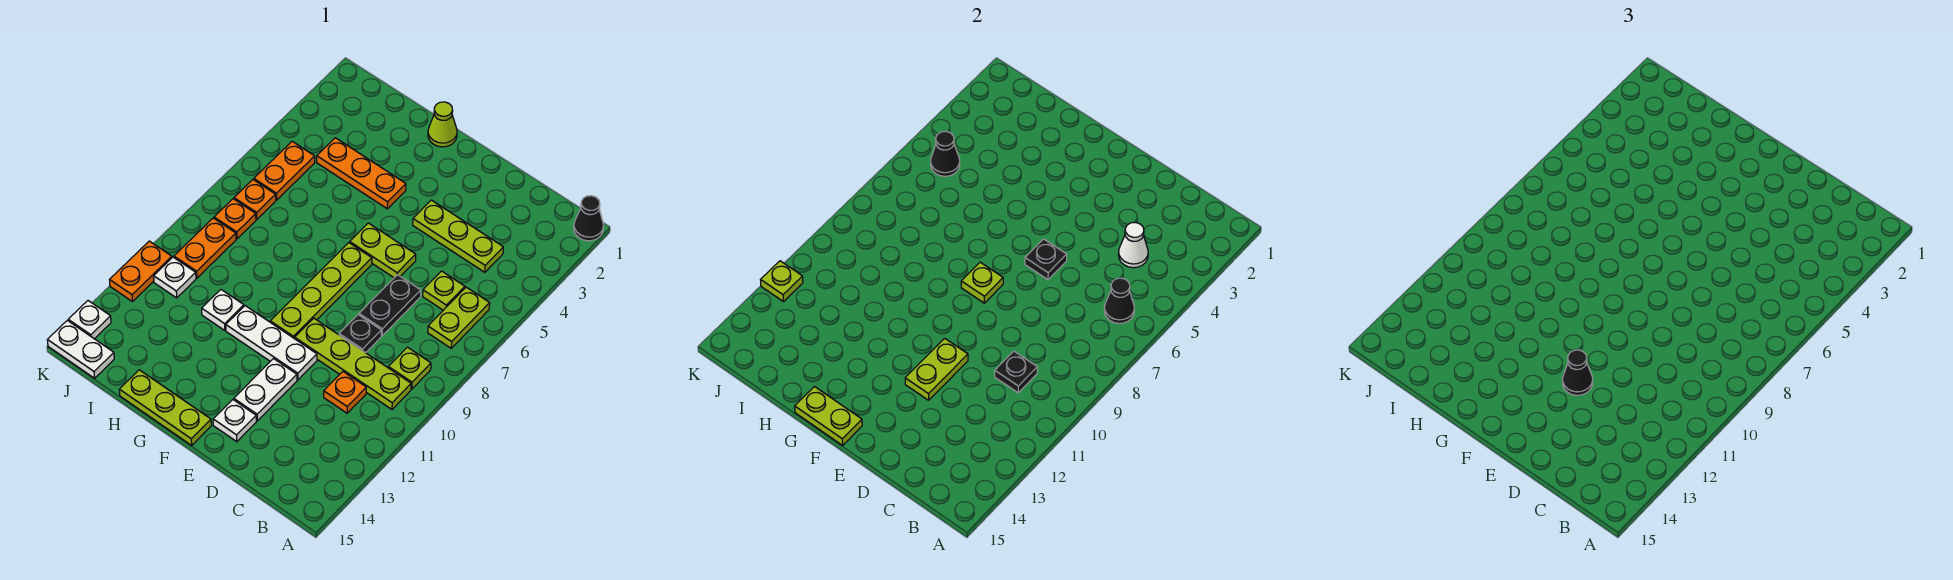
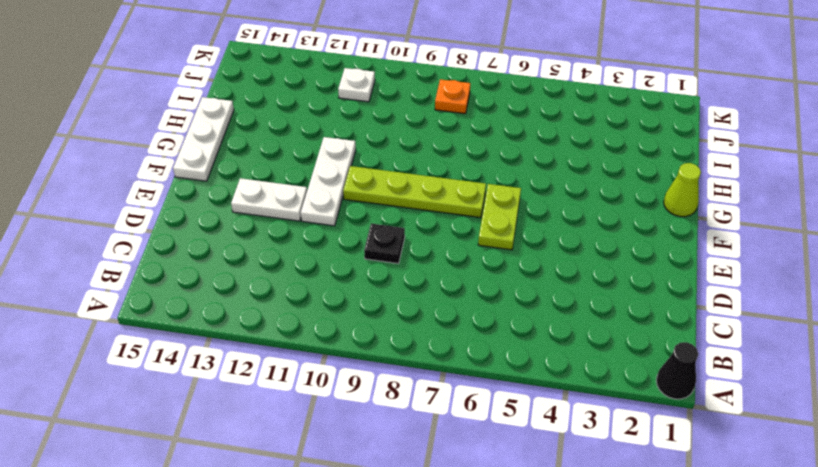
white plate F15:H15 level 1 -> lime plate F15:H15 level 1
none -> lime plate B6:B7 level 1
none -> lime plate B9 level 1
none -> lime plate B10:E10 level 1
none -> lime plate C4:E4 level 1

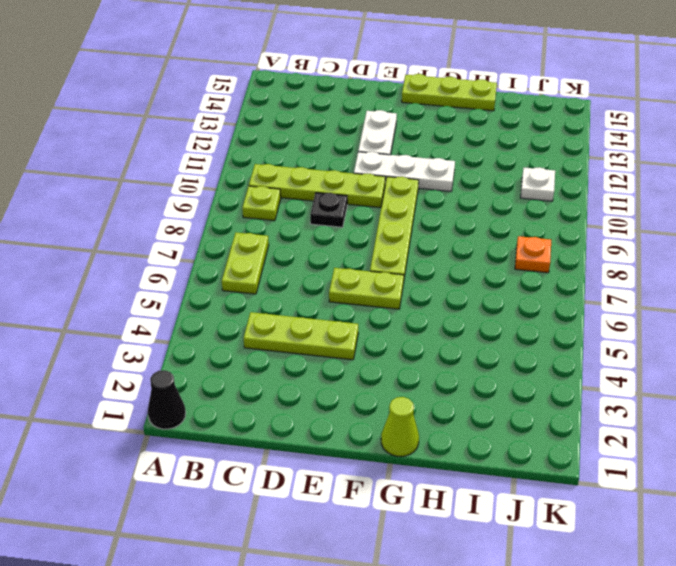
none -> lime plate C6 level 1
none -> orange plate C11 level 1
none -> black plate D7:D8 level 1
none -> white plate E14 level 1

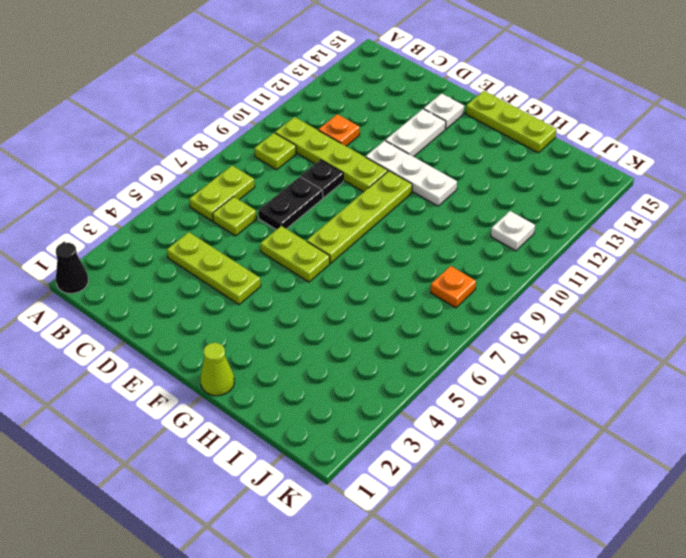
none -> orange plate G4:I4 level 1
none -> white plate H11 level 1
none -> orange plate J5:J6 level 1
none -> orange plate J7 level 1

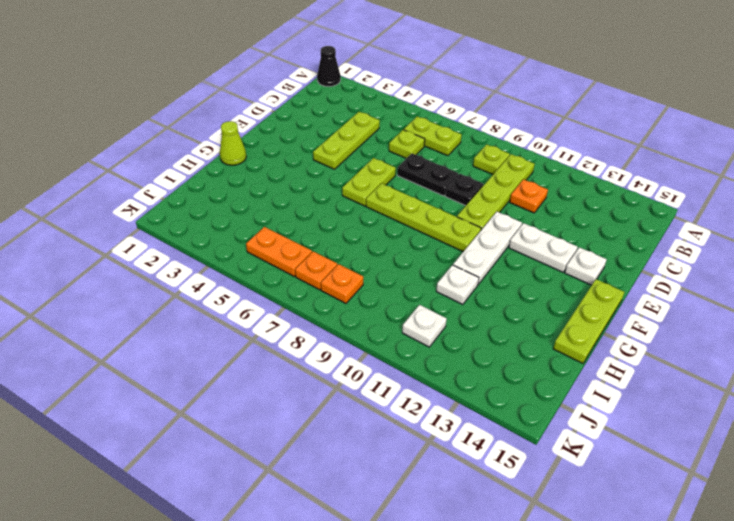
none -> orange plate G4:I4 level 1
none -> orange plate J9:J10 level 1
none -> white plate J15:K15 level 1
none -> orange plate K11:K12 level 1

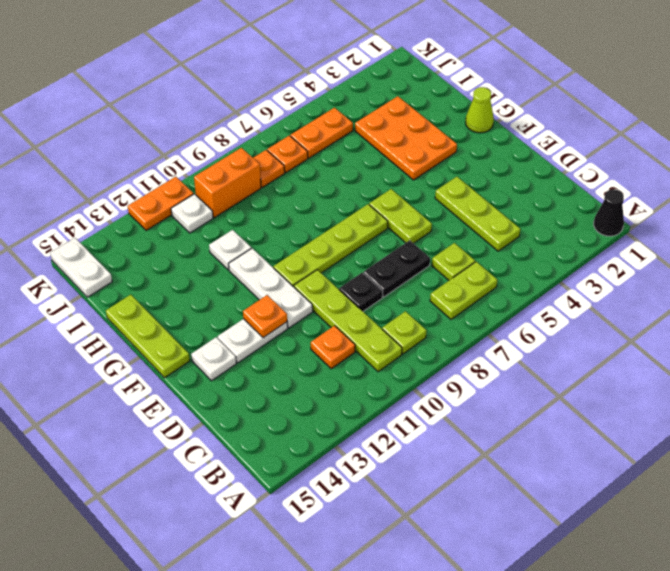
orange plate E12 level 2 -> lime plate E11:E12 level 2
orange plate G3:I4 level 1 -> orange plate G4:I4 level 1
orange brick J9:J10 level 1 -> orange plate J9:J10 level 1
none -> white plate K14 level 1
none -> black cone B6 level 2
none -> white cone C4 level 2
none -> black plate C10 level 2

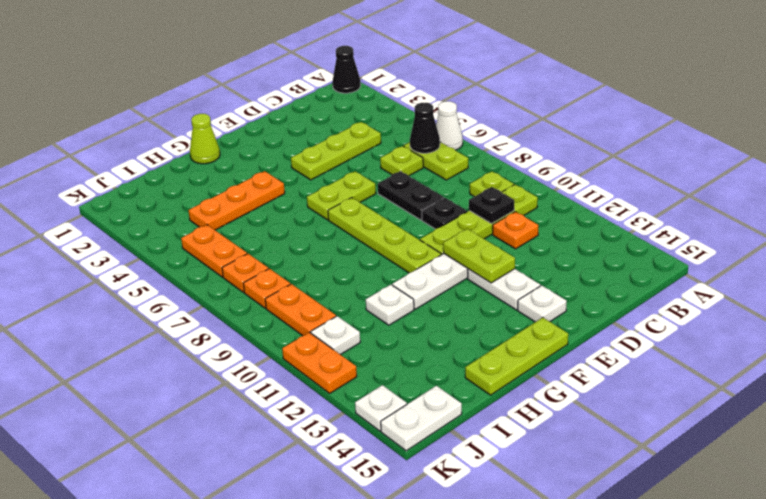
white cone A6 level 1 -> white cone C4 level 2
none -> black plate E6 level 2
none -> lime plate F8 level 2
none -> lime plate F15:G15 level 2
none -> black cone J5 level 2

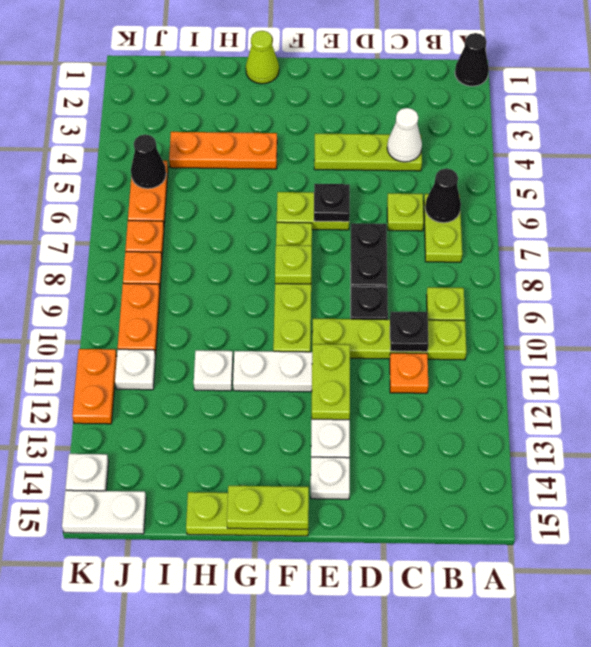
none -> lime plate K12 level 2
none -> black cone E12 level 3

